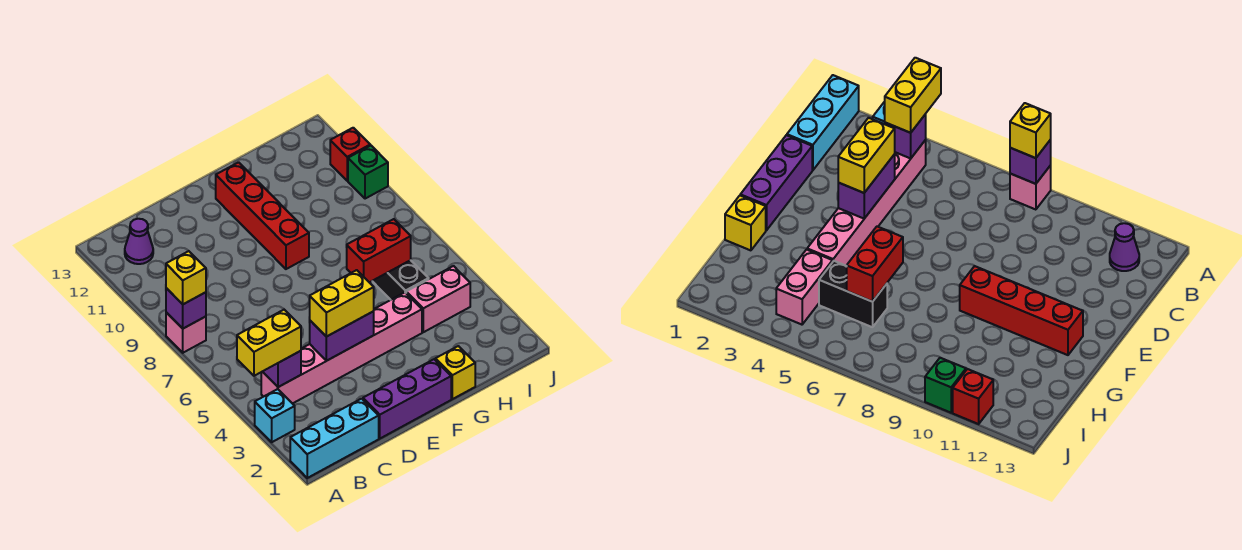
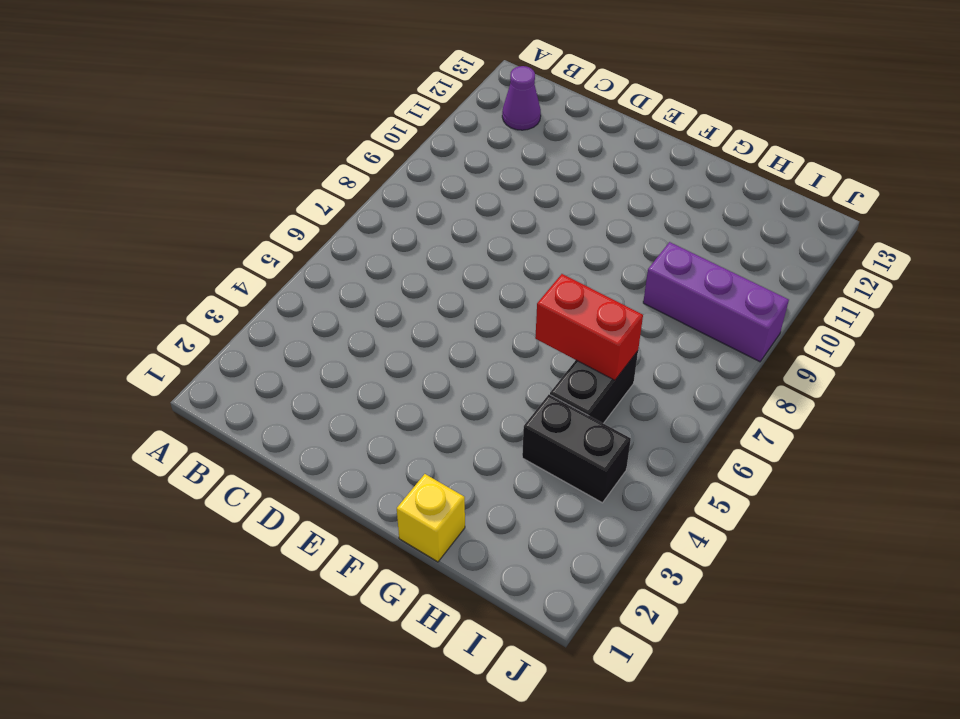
black brick H4:I4 level 1 -> pink brick H4:I4 level 1
purple brick H9:J9 level 1 -> purple brick D1:F1 level 1
none -> cyan brick A1:C1 level 1
none -> cyan brick A3 level 1
none -> pink brick A8 level 1

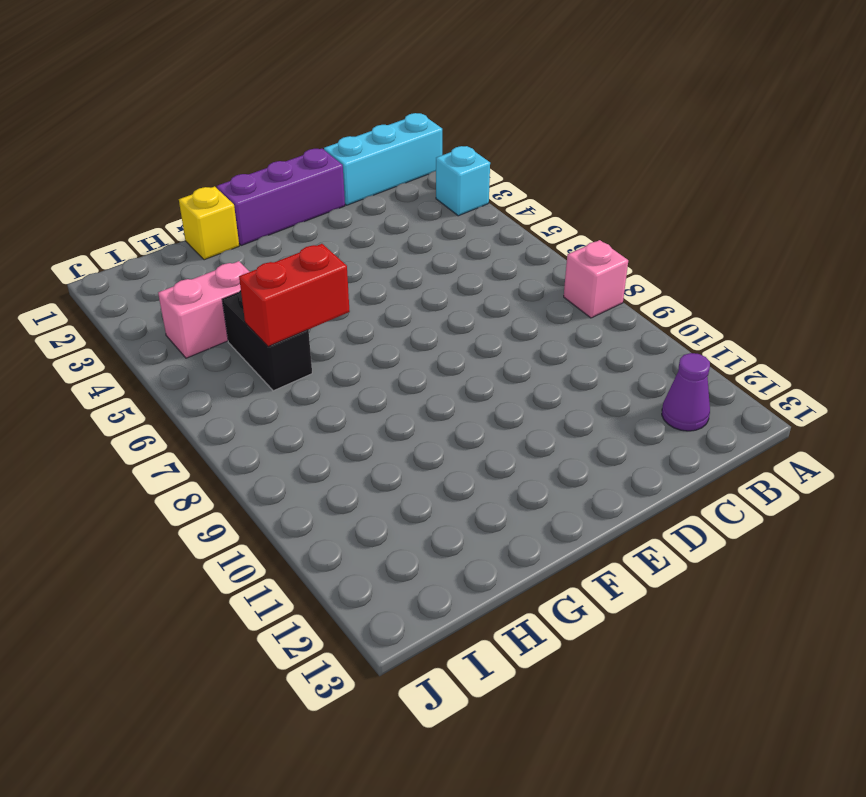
none -> pink brick B4:G4 level 1
none -> red brick F9:F12 level 1
none -> green brick J10 level 1

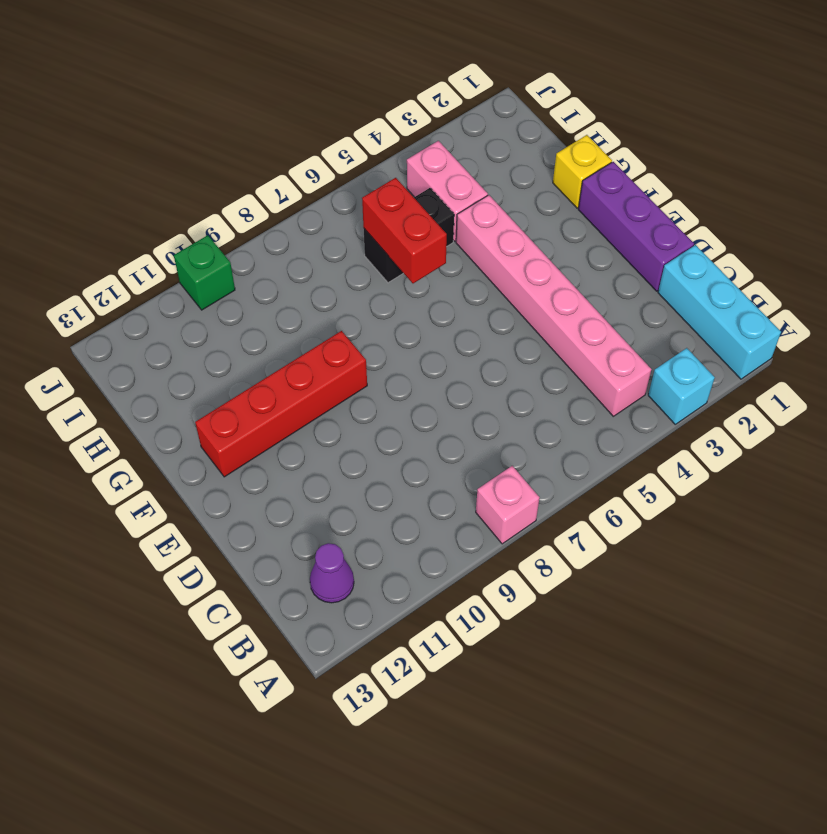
none -> red brick J11 level 1
none -> purple brick A8 level 2
none -> purple brick B4 level 2

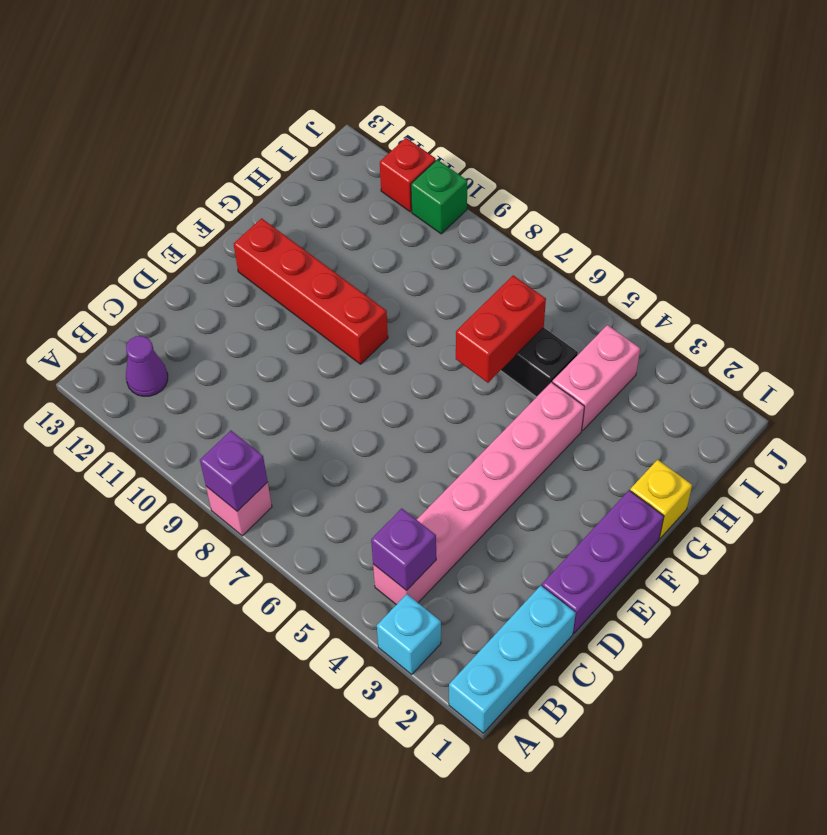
none -> purple brick D4:E4 level 2
none -> yellow brick A4:B4 level 3
none -> yellow brick A8 level 3

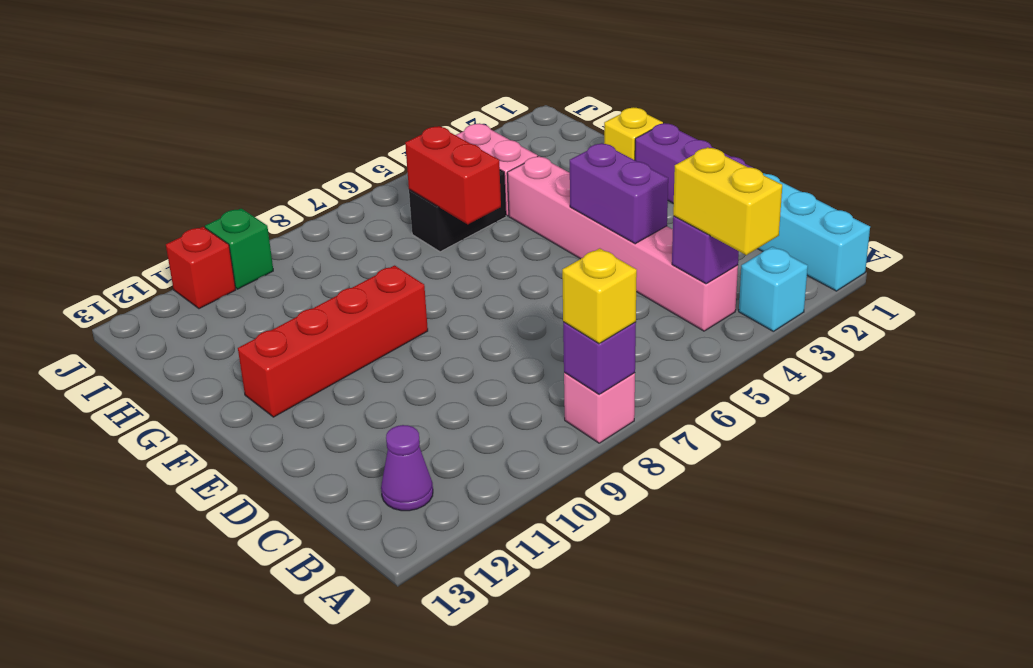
none -> yellow brick D4:E4 level 3

